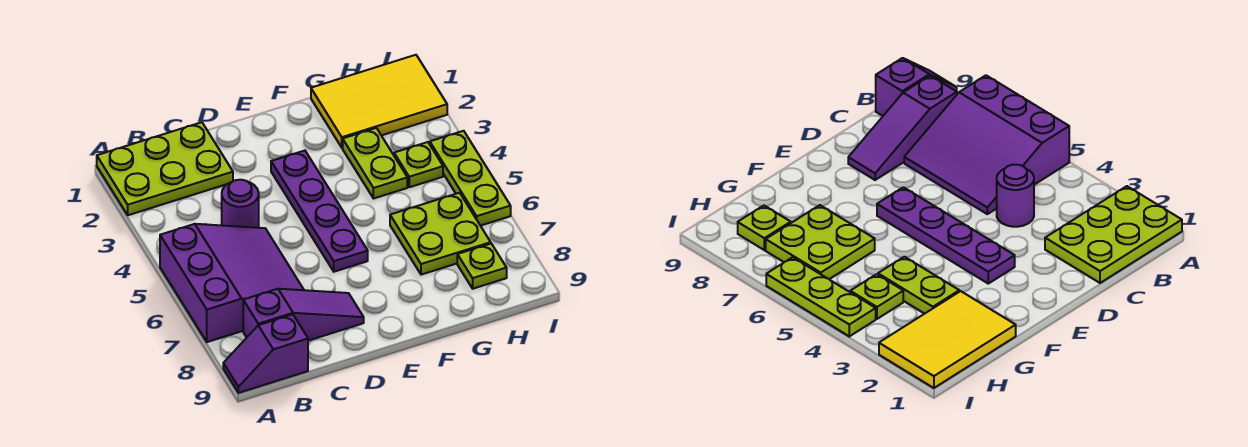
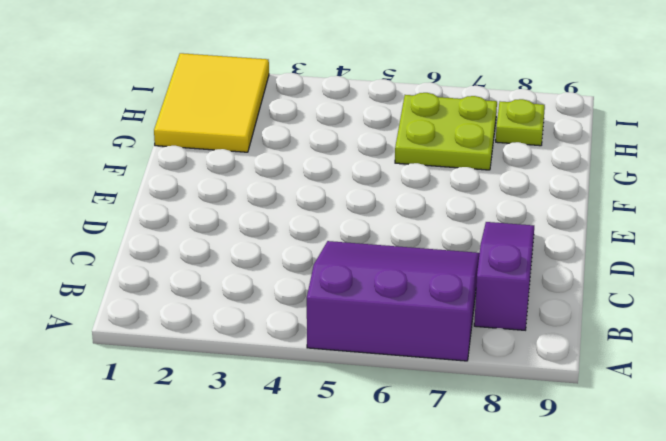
none -> lime plate A1:C2 level 1
none -> purple slope A9:B9 level 1 top B
none -> purple round brick C4 level 1

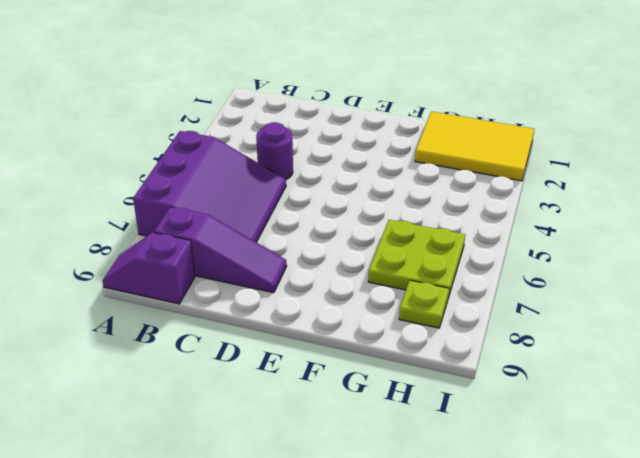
none -> lime plate A1:C2 level 1
none -> purple plate E3:E6 level 1
none -> lime plate G3:G4 level 1

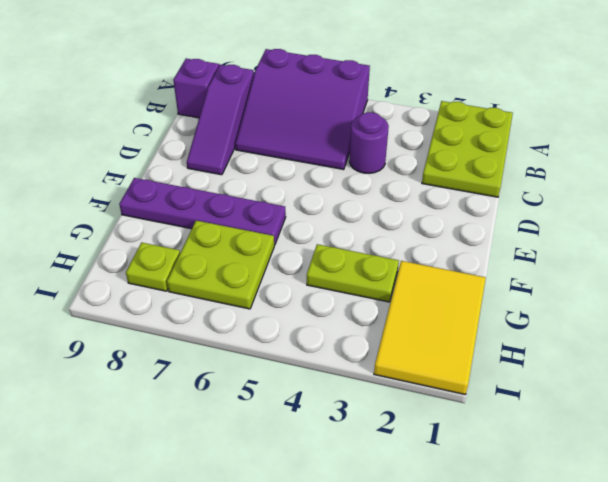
purple plate F6:F9 level 1 -> purple plate E3:E6 level 1
none -> lime plate H4 level 1
none -> lime plate I4:I6 level 1

